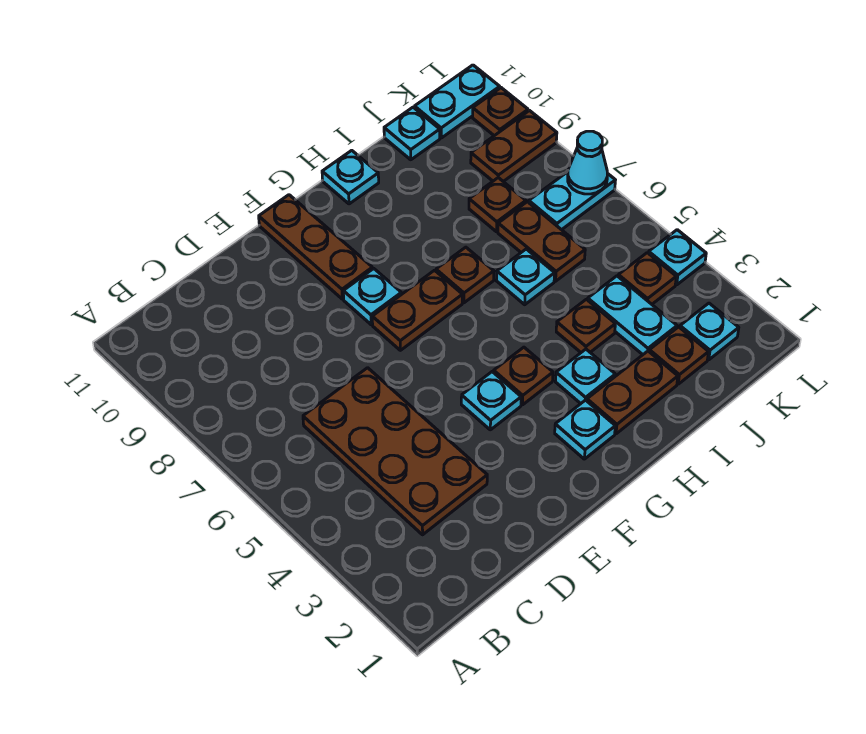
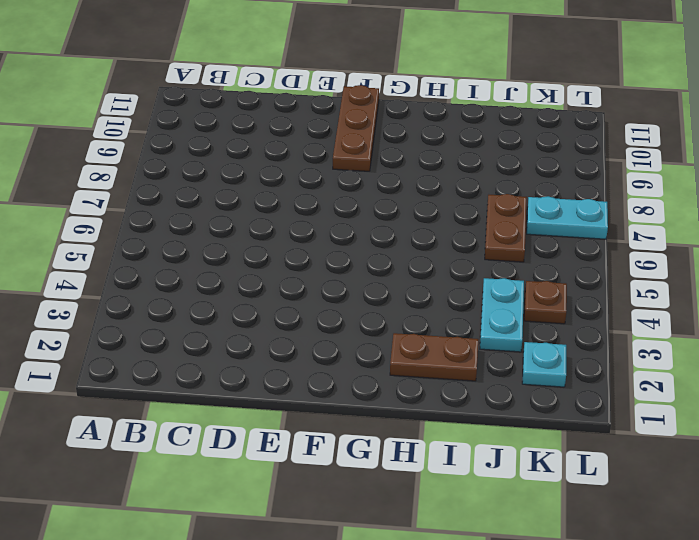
none -> brown plate C3:D6 level 1
none -> cyan plate F4 level 1
none -> brown plate F7:G7 level 1

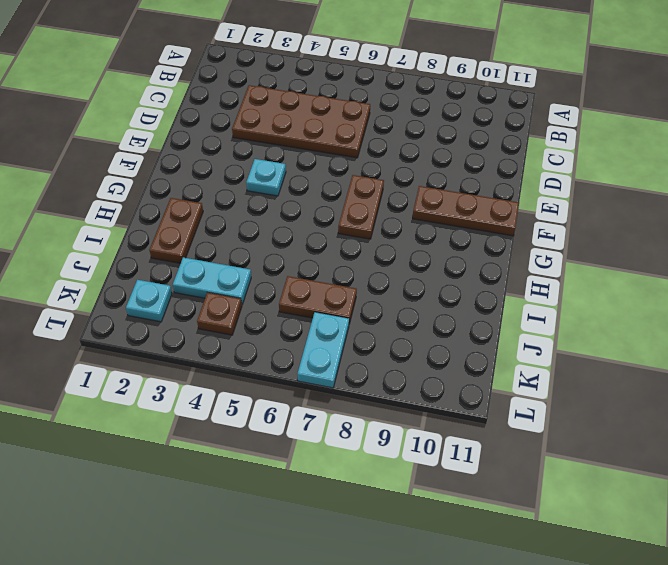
none -> cyan plate F8 level 1
none -> cyan plate G2 level 1
none -> brown plate G4 level 1

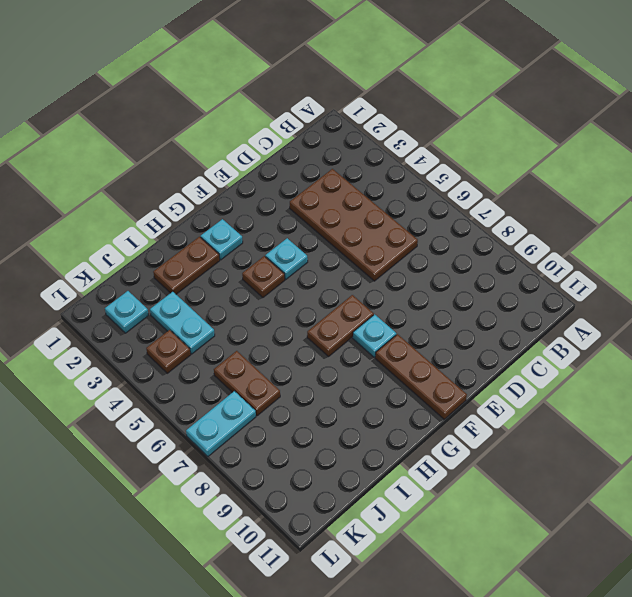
none -> cyan plate H3 level 1
none -> brown plate H7 level 1
none -> cyan plate H11 level 1

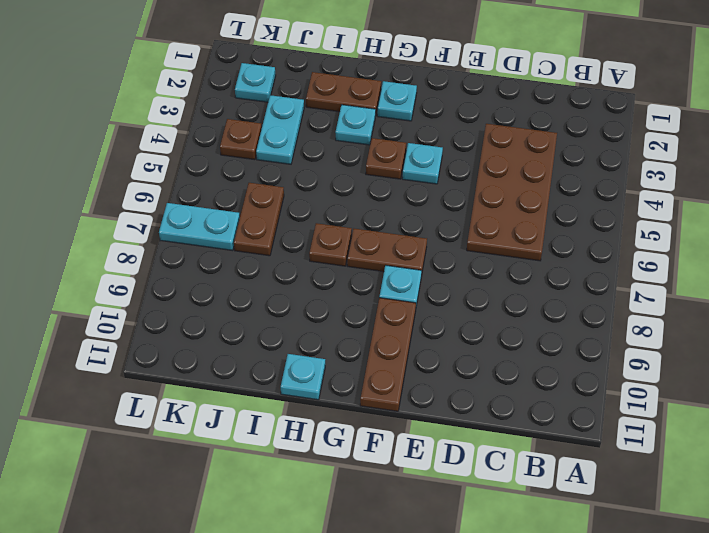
none -> brown plate I4 level 1
none -> cyan plate I6 level 1
none -> brown plate J2 level 1

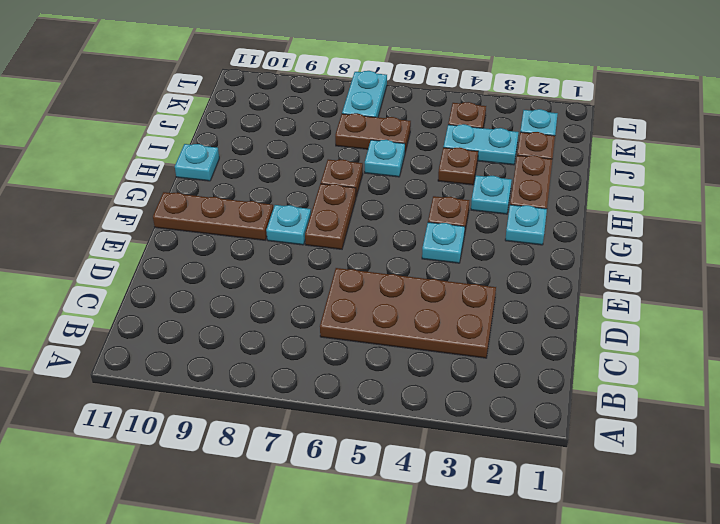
none -> brown plate J8 level 1
none -> cyan plate J11 level 1
none -> brown plate K9:L9 level 1

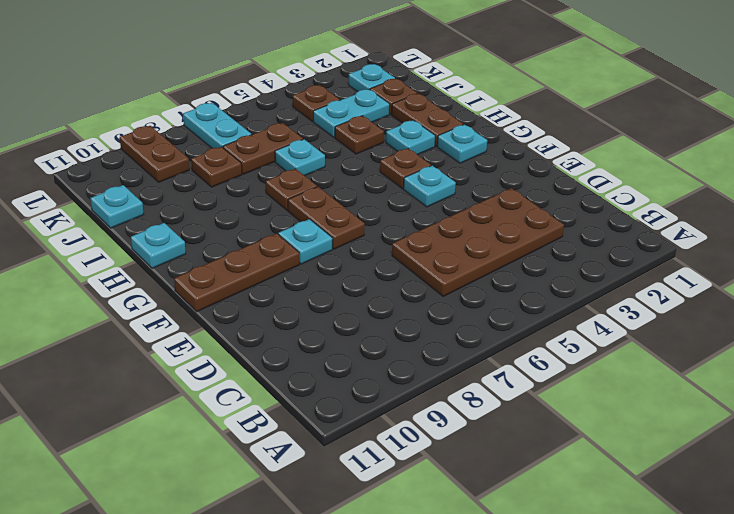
none -> cyan plate K11:L11 level 1
none -> cyan plate L4 level 1
none -> brown plate L10 level 1

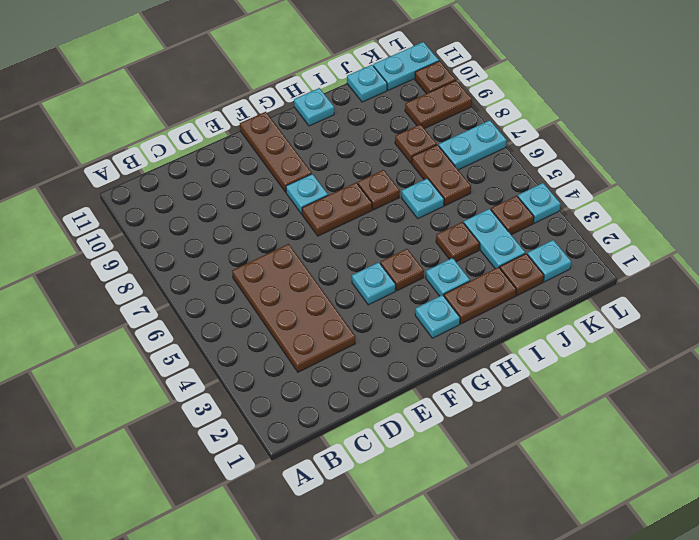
none -> cyan cone L7 level 2

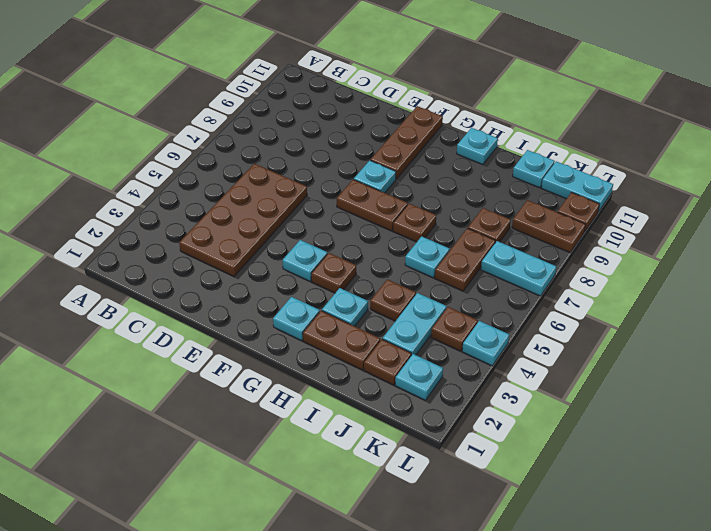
none -> cyan cone L7 level 2

